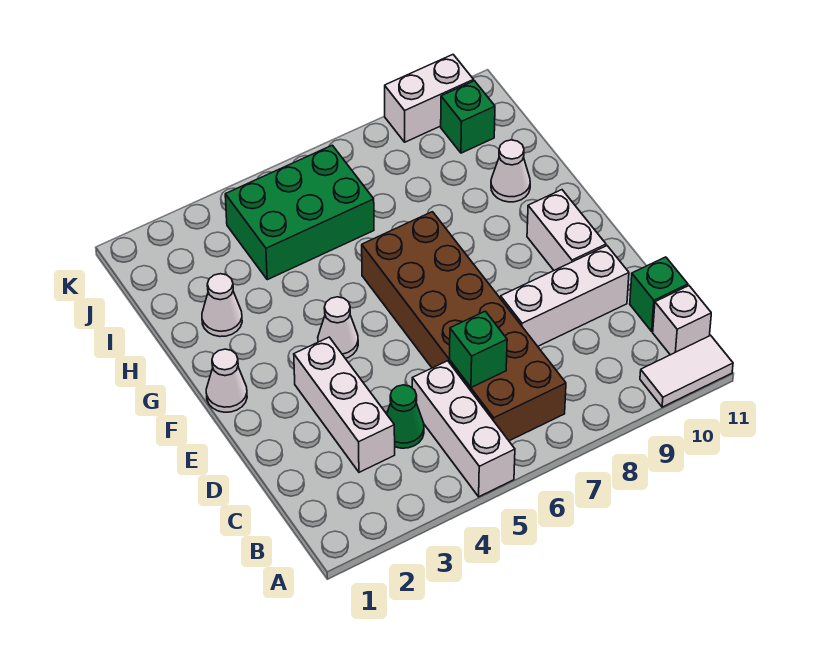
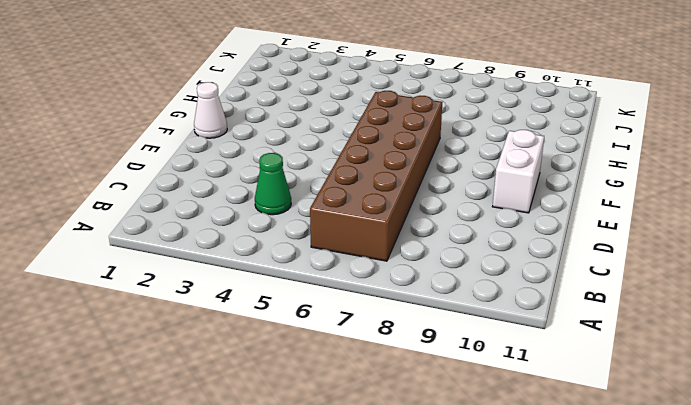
none -> white brick A5:C5 level 1
none -> white tile A10:A11 level 1
none -> white brick B11 level 1

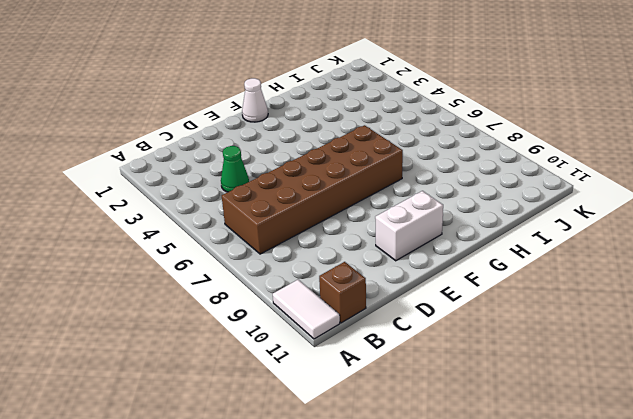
brown brick B11 level 1 -> white brick B11 level 1
none -> white brick A5:C5 level 1
none -> white brick C3:E3 level 1
none -> green brick C11 level 1

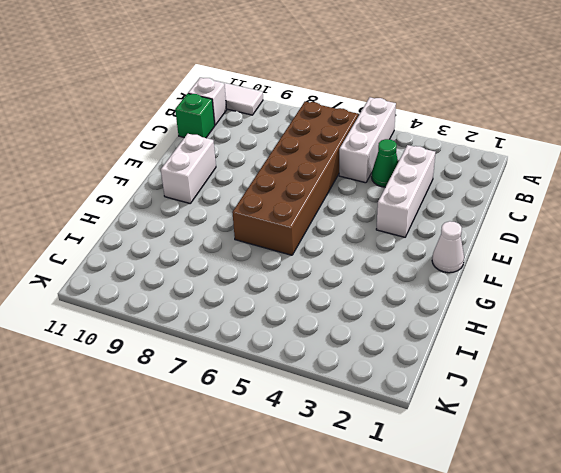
none -> white brick D8:D10 level 1
none -> white cone F4 level 1
none -> white cone H2 level 1

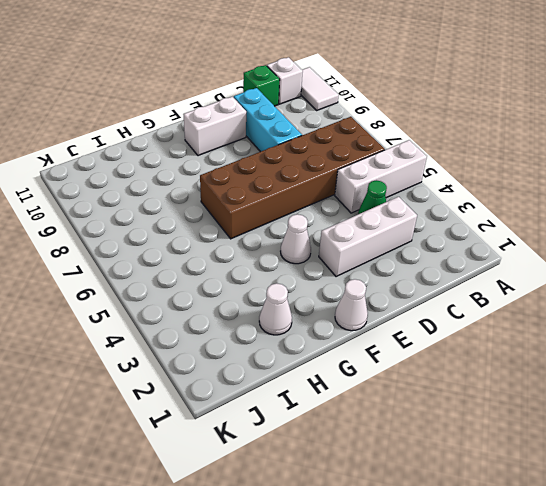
cyan brick D8:D10 level 1 -> white brick D8:D10 level 1
none -> white cone H10 level 1
none -> green brick I4:J6 level 1
none -> green brick J10 level 1

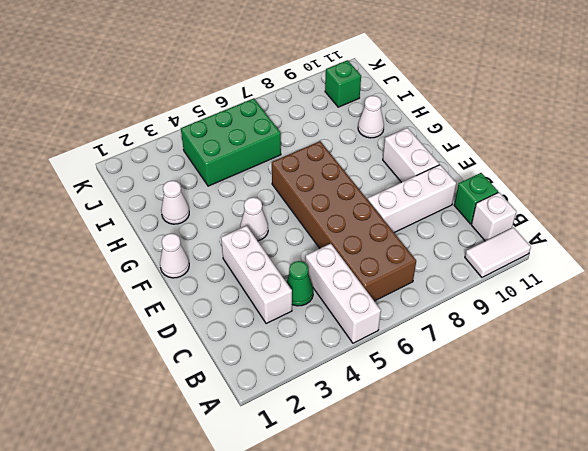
none -> white brick K9:K10 level 1
none -> green brick C6 level 2

